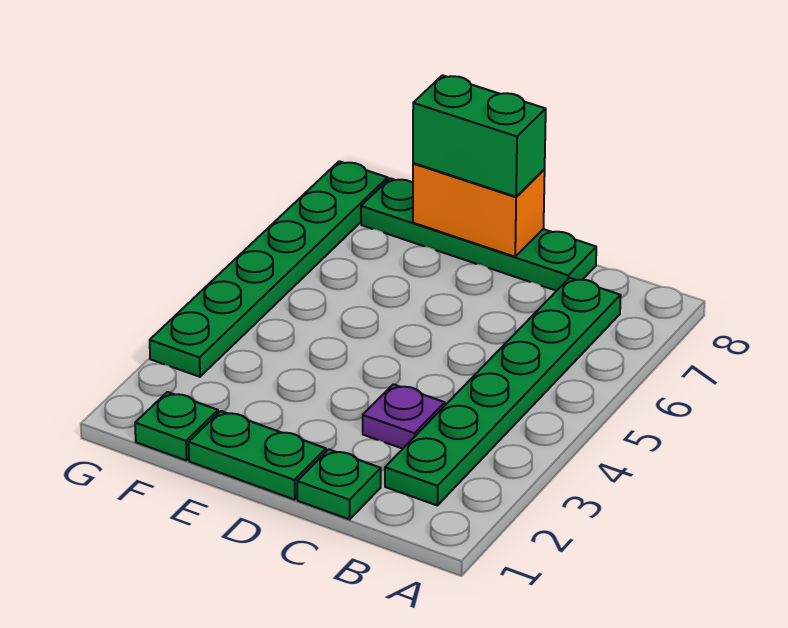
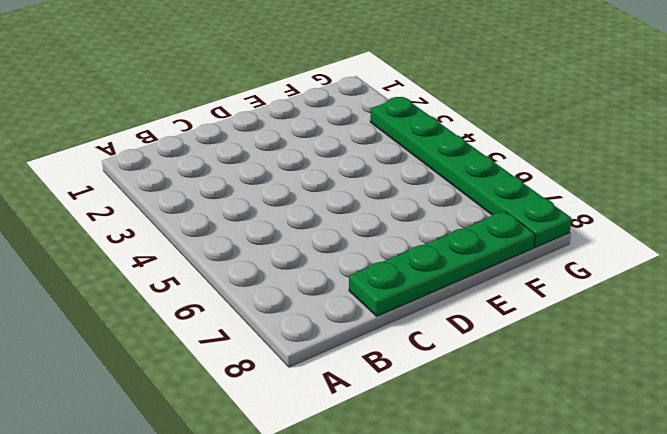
none -> green plate B2:B7 level 1
none -> green plate C1 level 1

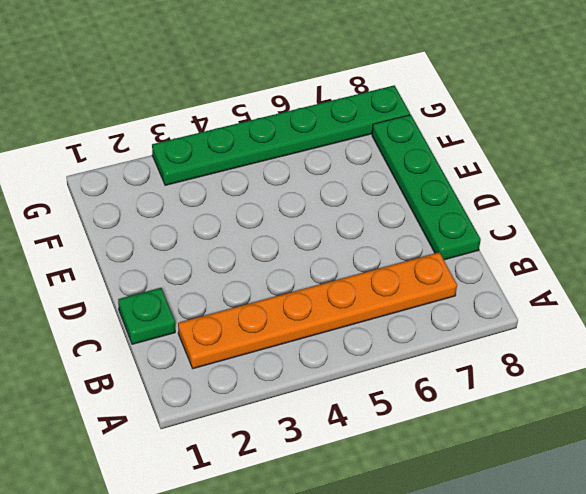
orange plate B2:B7 level 1 -> green plate B2:B7 level 1
none -> purple plate C3 level 1
none -> green plate D1:E1 level 1

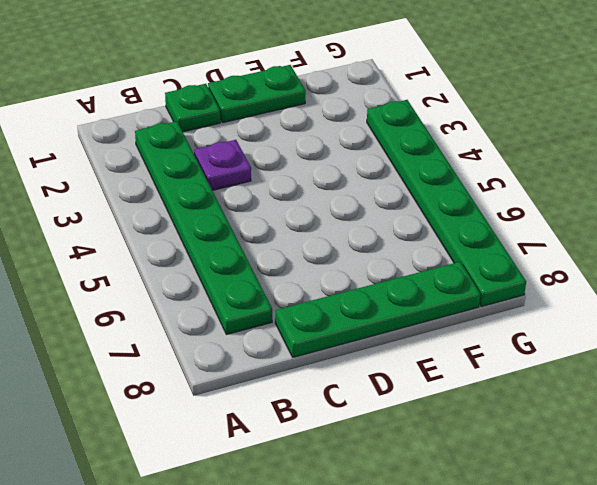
none -> green plate F1 level 1
none -> orange brick D8:E8 level 2

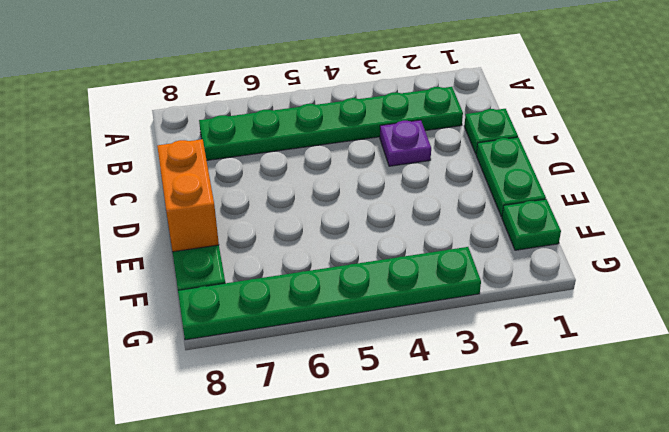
none -> green brick D8:E8 level 3

